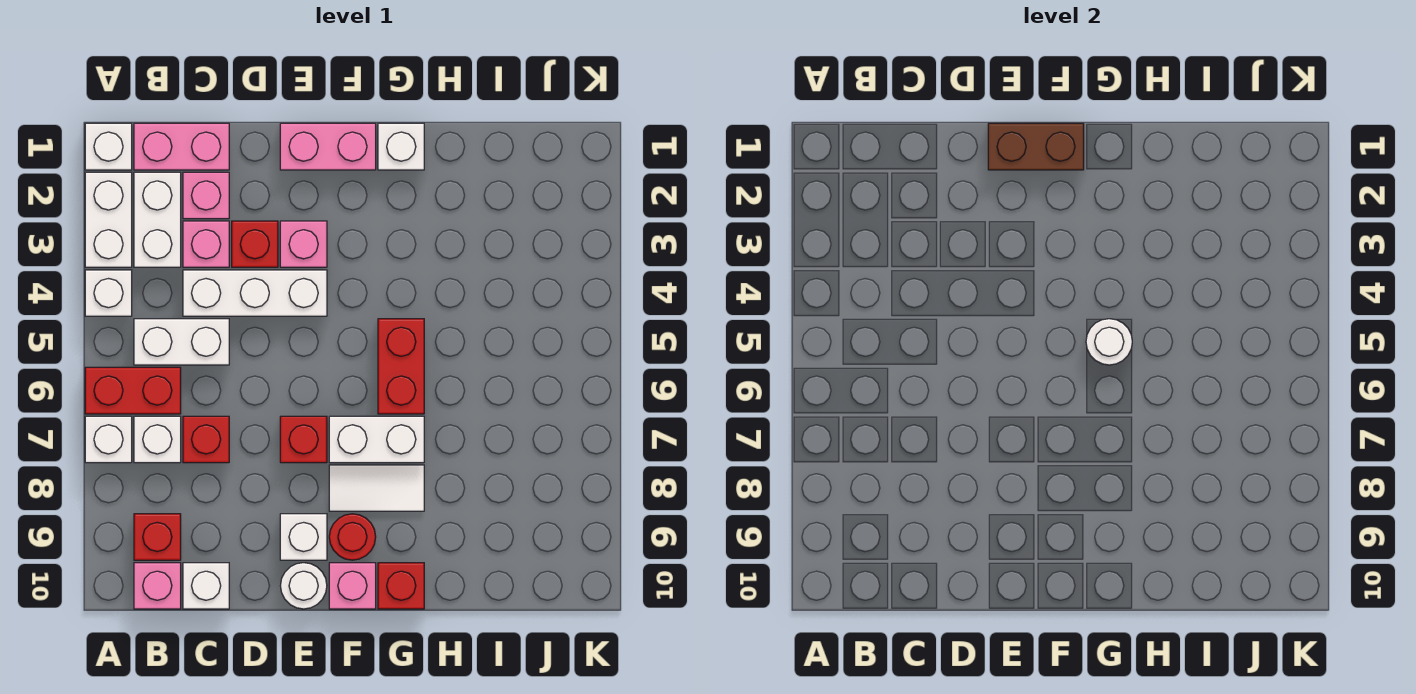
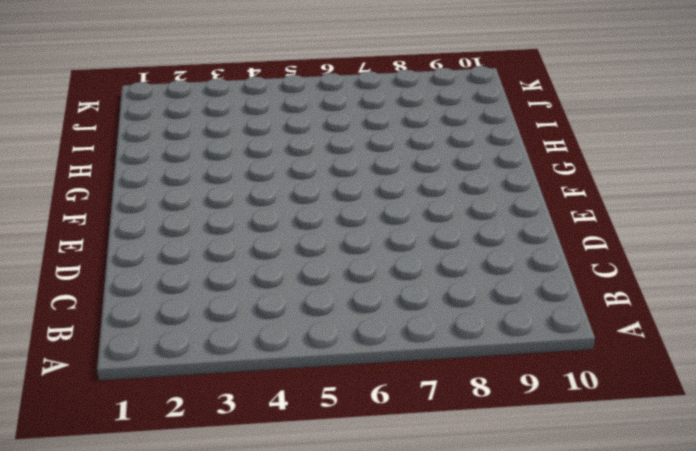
none -> white brick A1 level 1
none -> white brick A2:A3 level 1
none -> white brick A4 level 1
none -> red brick A6:B6 level 1

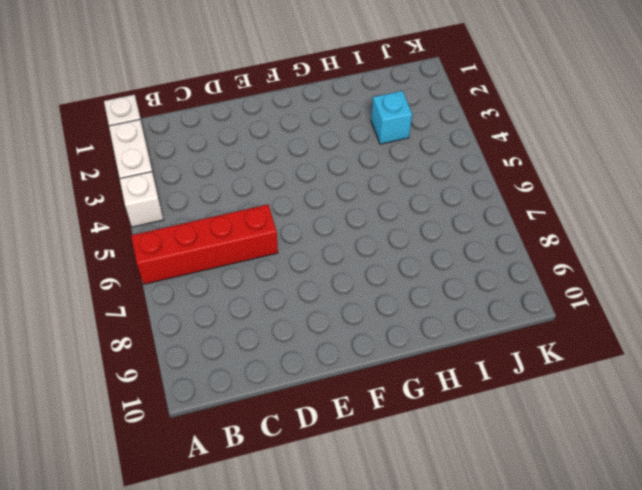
red brick A6:D6 level 1 -> red brick A6:B6 level 1
cyan brick I3 level 1 -> none
none -> white brick A7 level 1
none -> pink brick B1:C1 level 1
none -> white brick B2:B3 level 1
none -> white brick B5:C5 level 1

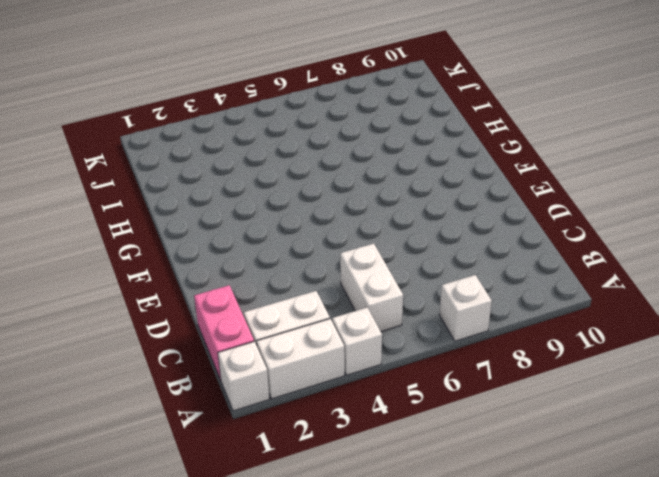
none -> red brick A6:B6 level 1
none -> white brick B7 level 1
none -> red brick B9 level 1
none -> pink brick B10 level 1

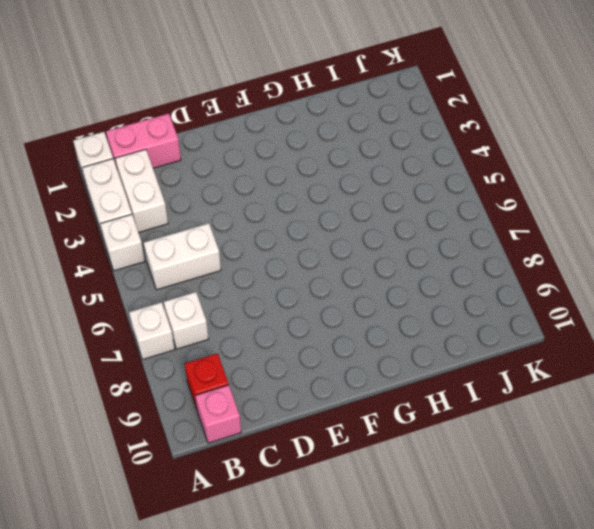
none -> red brick A6:B6 level 1
none -> pink brick C2 level 1
none -> pink brick C3 level 1
none -> white brick C4:E4 level 1

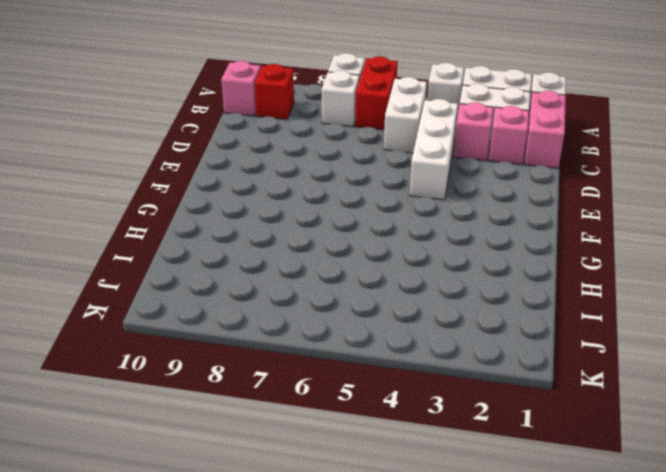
none -> red brick C7 level 1
none -> white brick C10 level 1
none -> red brick D3 level 1
none -> pink brick E1:F1 level 1

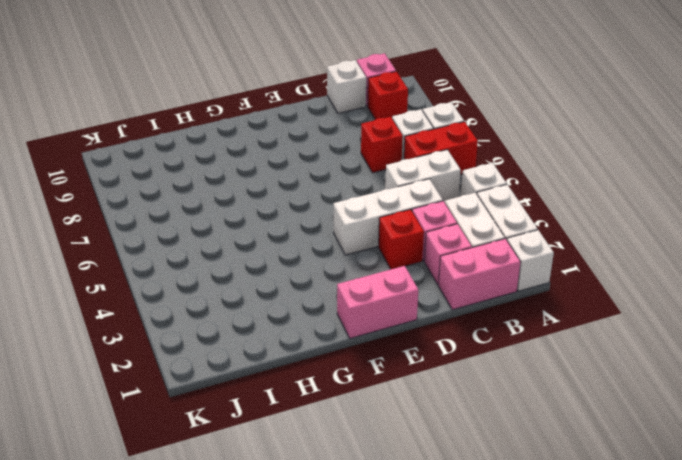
none -> pink brick E3 level 1
none -> red brick E7 level 1
none -> white brick E9 level 1
none -> white round brick E10 level 1

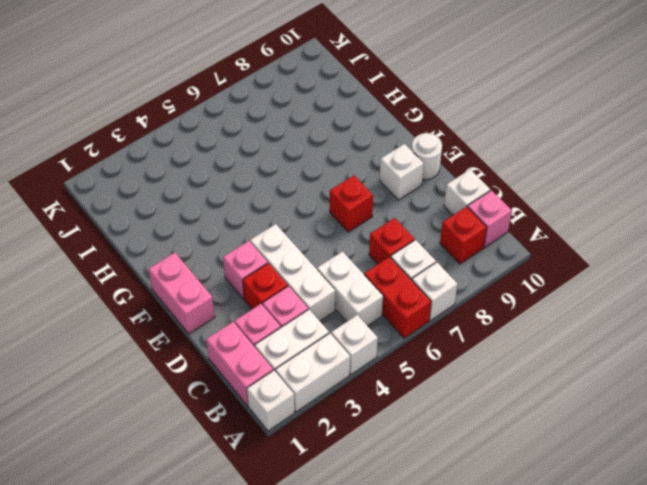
none -> white brick F7:G7 level 1
none -> white tile F8:G8 level 1
none -> red round brick F9 level 1
none -> pink brick F10 level 1

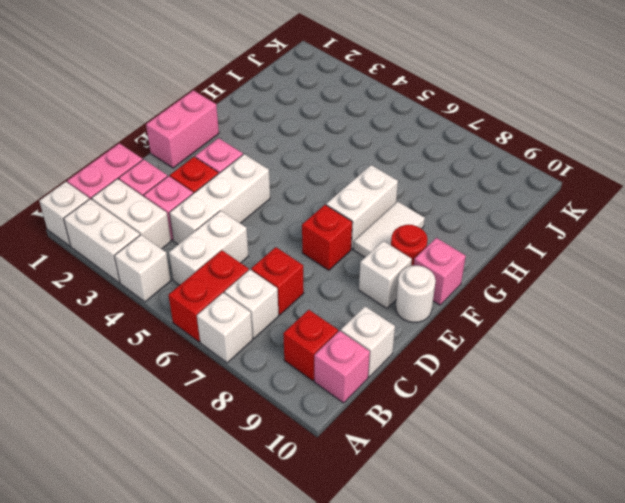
none -> white brick G1 level 1
none -> red brick G5:G6 level 1
none -> red brick G10 level 1
none -> brown brick E1:F1 level 2

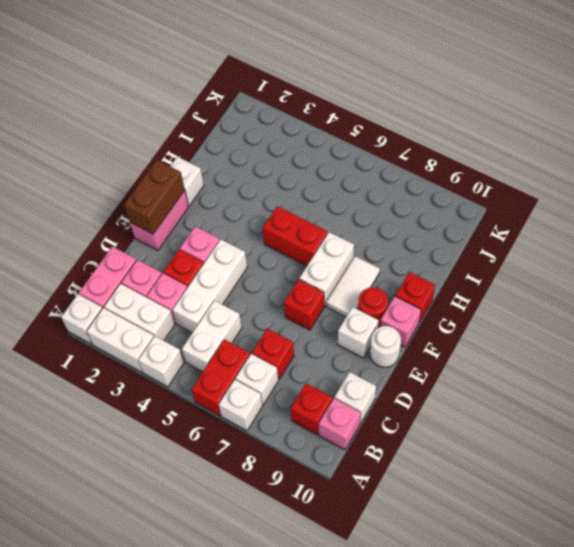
none -> white round brick G5 level 2

